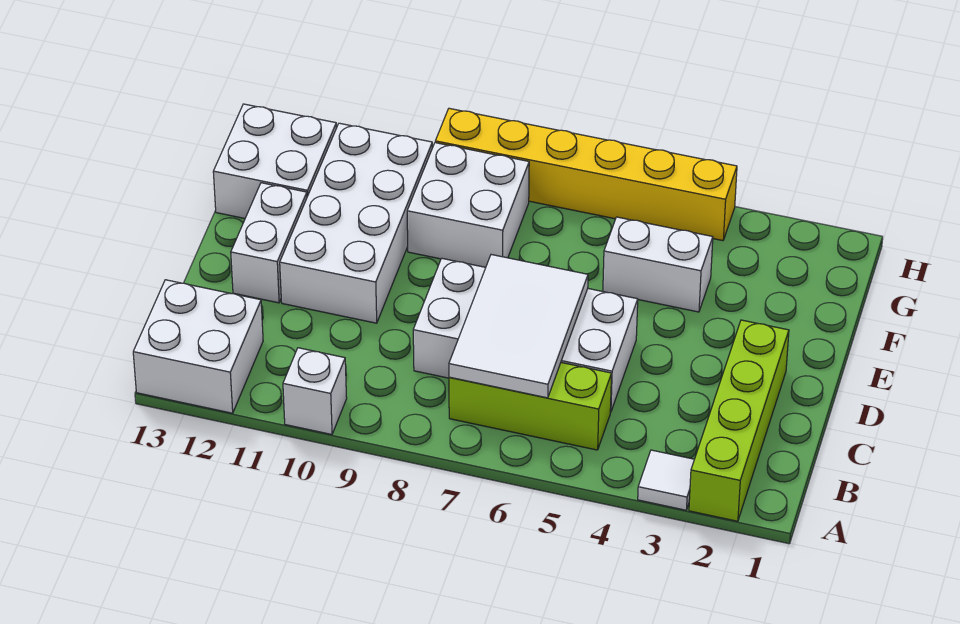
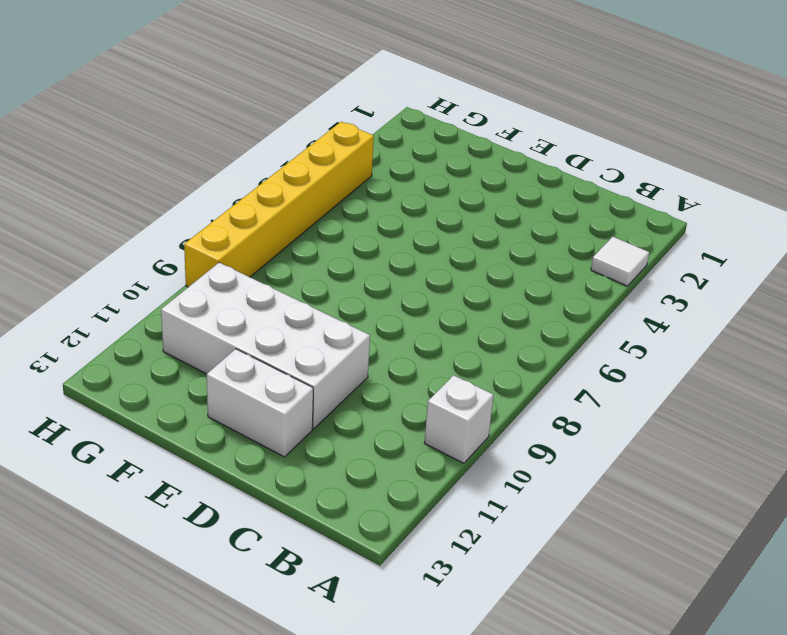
none -> lime brick A2:D2 level 1
none -> white brick A12:B13 level 1
none -> lime brick B5:B7 level 1

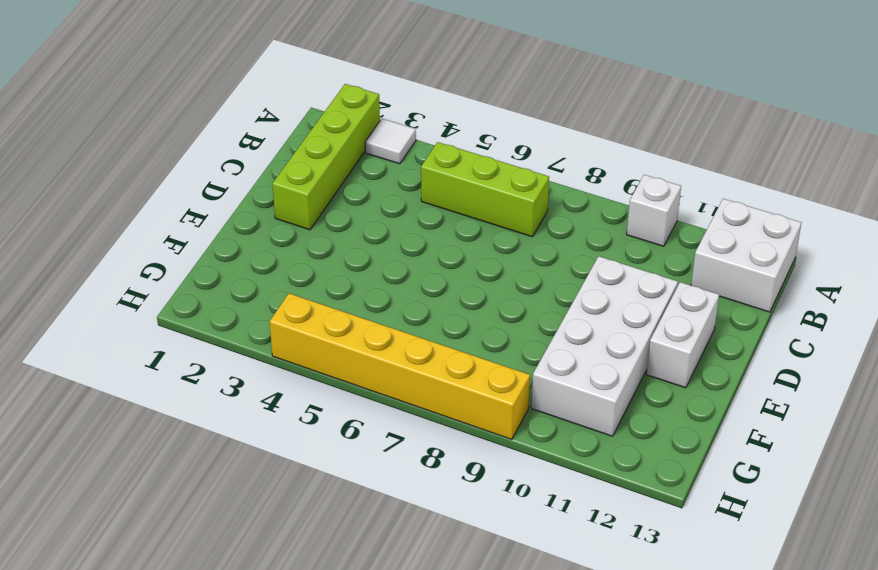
none -> white brick C5:D8 level 1
none -> white brick F4:F5 level 1
none -> white brick F8:G9 level 1

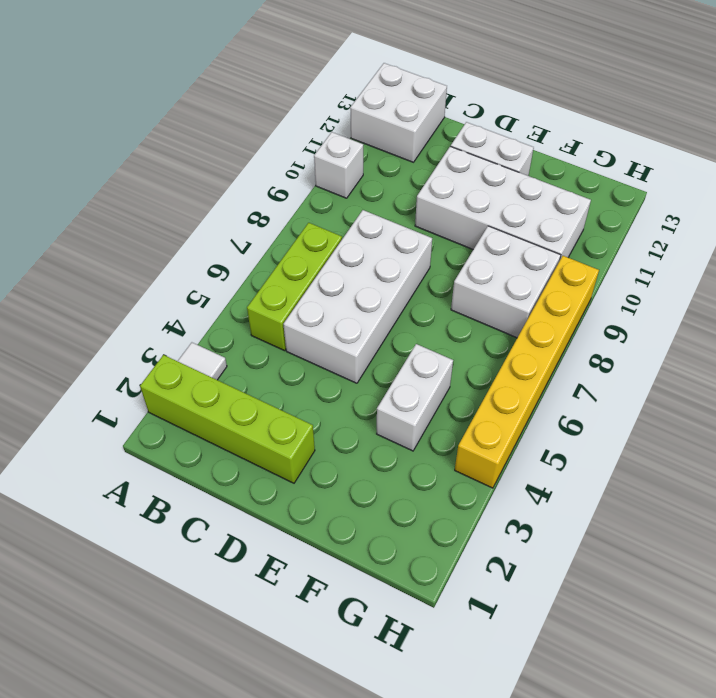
none -> white brick F12:G13 level 1
none -> white tile B6:D7 level 2

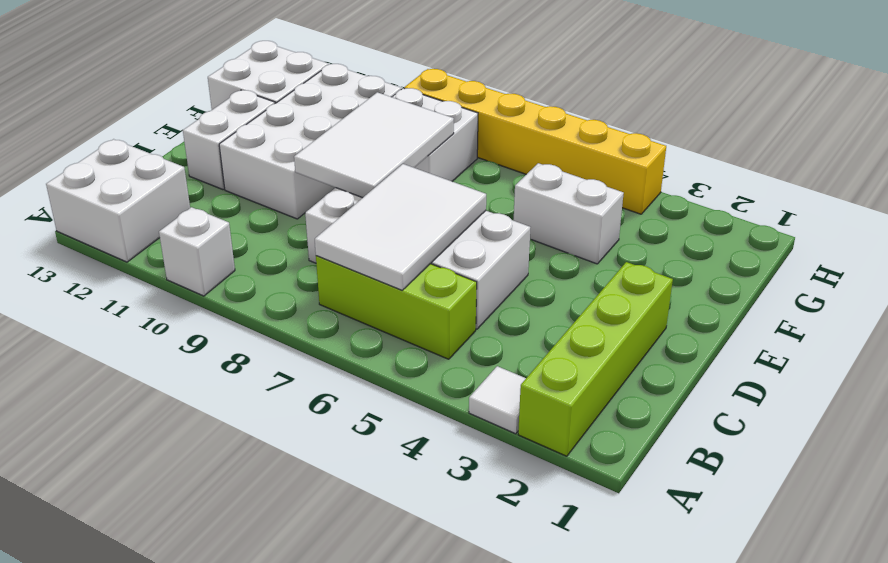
white tile D8:F9 level 2 -> none

